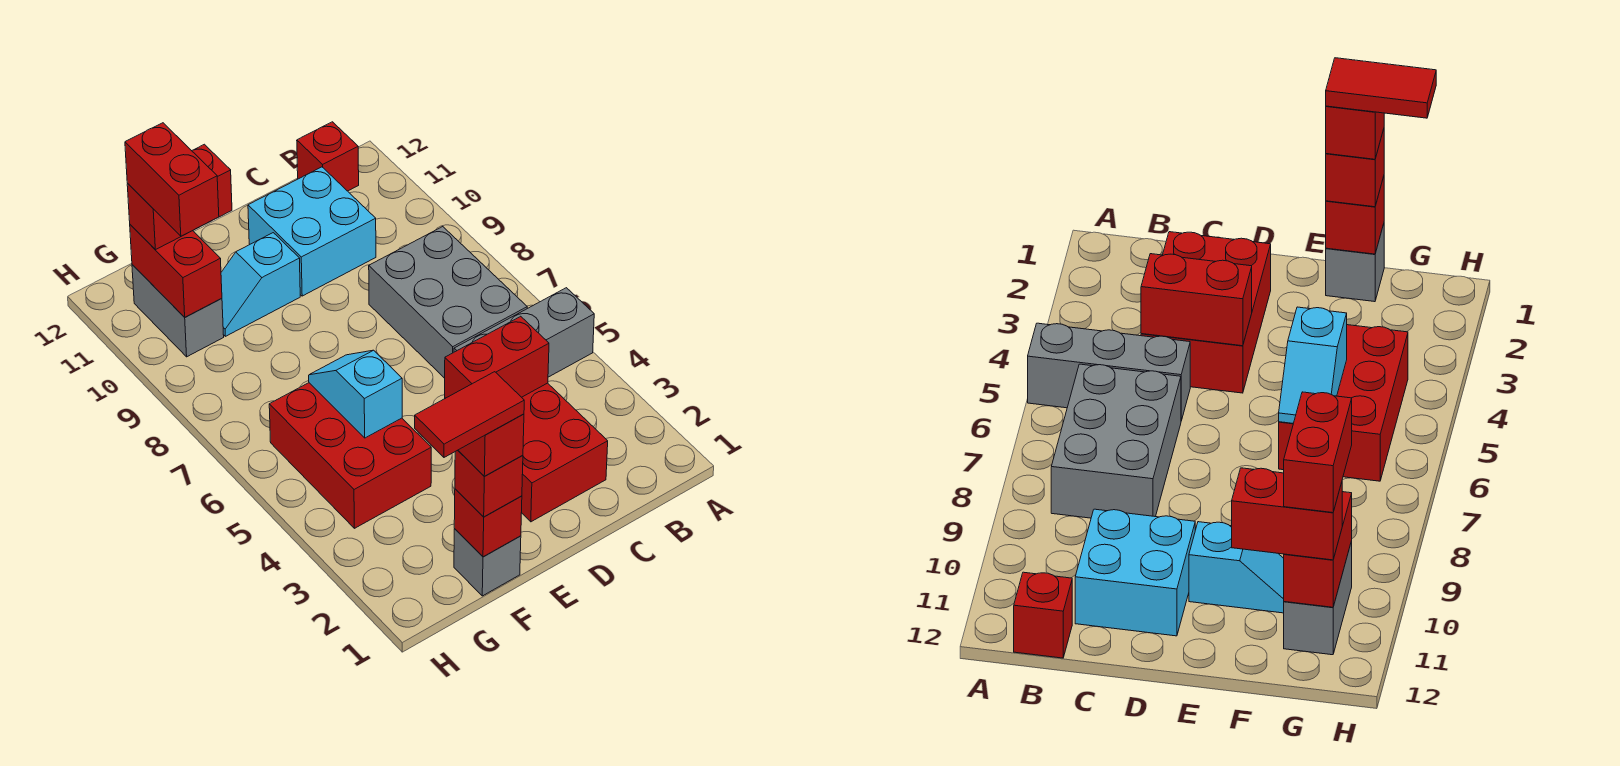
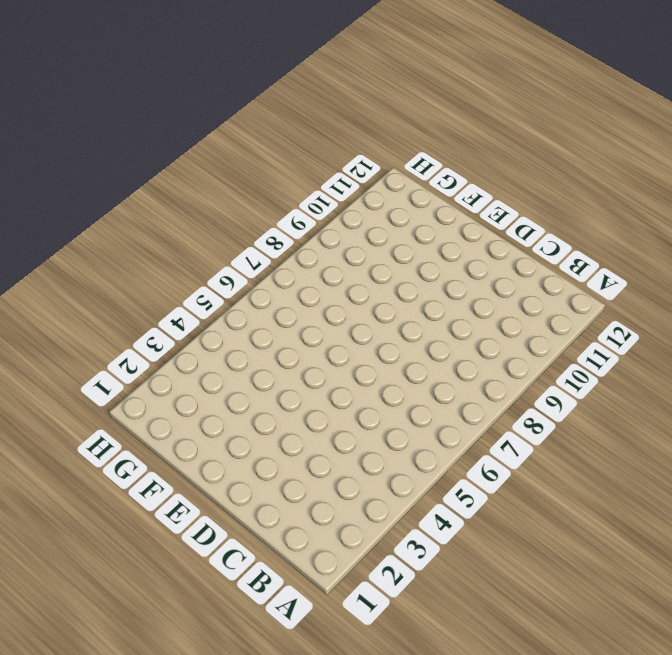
none -> grey brick A5:C5 level 1
none -> grey brick B6:C8 level 1
none -> red brick B12 level 1

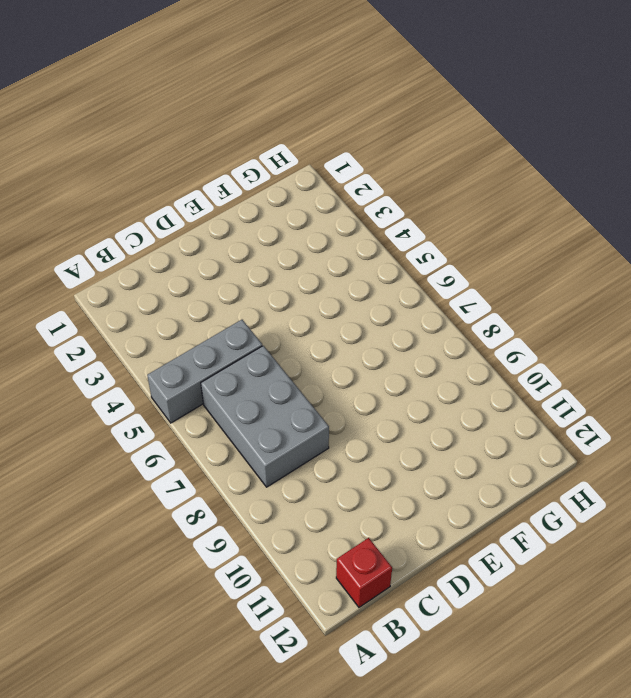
none -> red brick C2:D4 level 1
none -> cyan brick C10:D11 level 1
none -> cyan slope E10:F10 level 1 top E

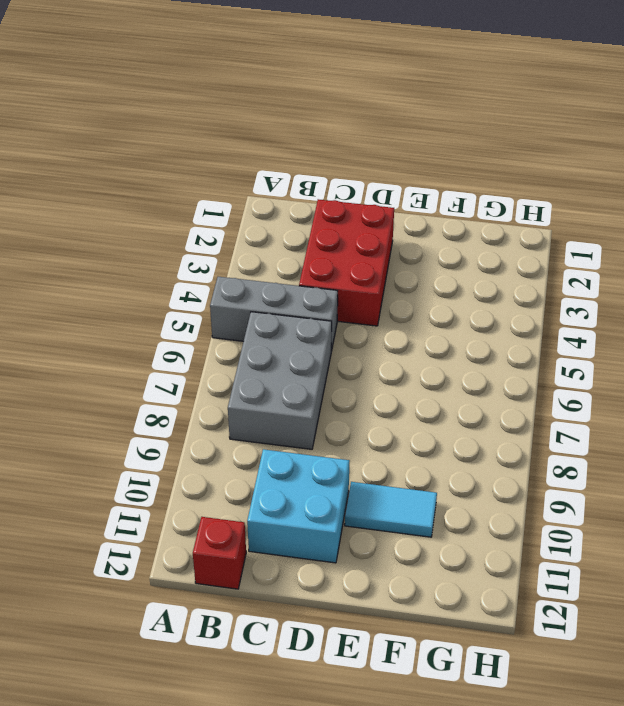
cyan tile E10:F10 level 1 -> cyan slope E10:F10 level 1 top E
none -> grey brick F1 level 1
none -> red brick F4:G6 level 1
none -> grey brick G10:G11 level 1

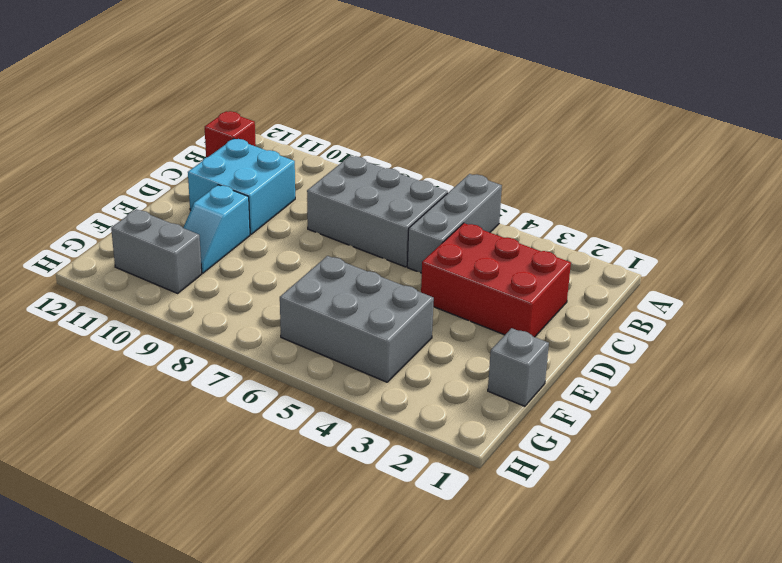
grey brick F4:G6 level 1 -> red brick F4:G6 level 1
none -> red brick C4:D4 level 2
none -> red brick F1 level 2
none -> cyan slope F5:F6 level 2 top 5

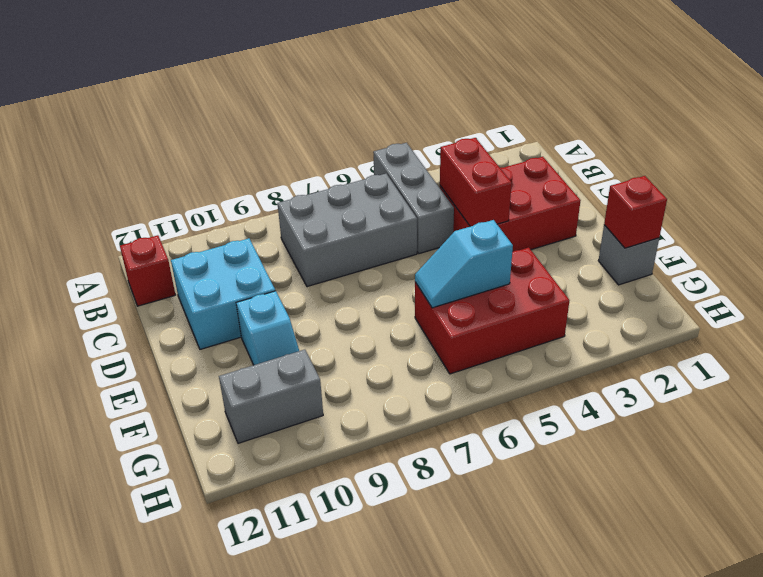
none -> red brick G10:G11 level 2
none -> red brick F1 level 3
none -> red brick F11:G11 level 3

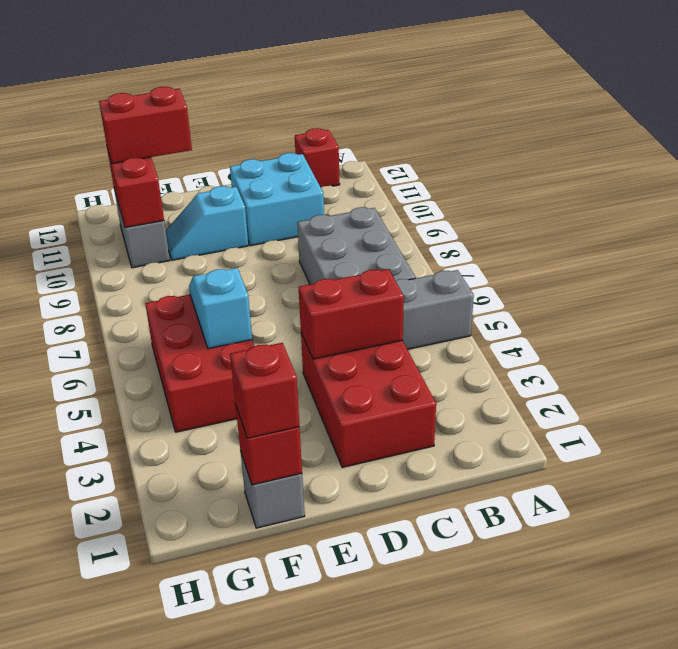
none -> red brick F1 level 4
none -> red brick G10:G11 level 4
none -> red tile F1:G1 level 5

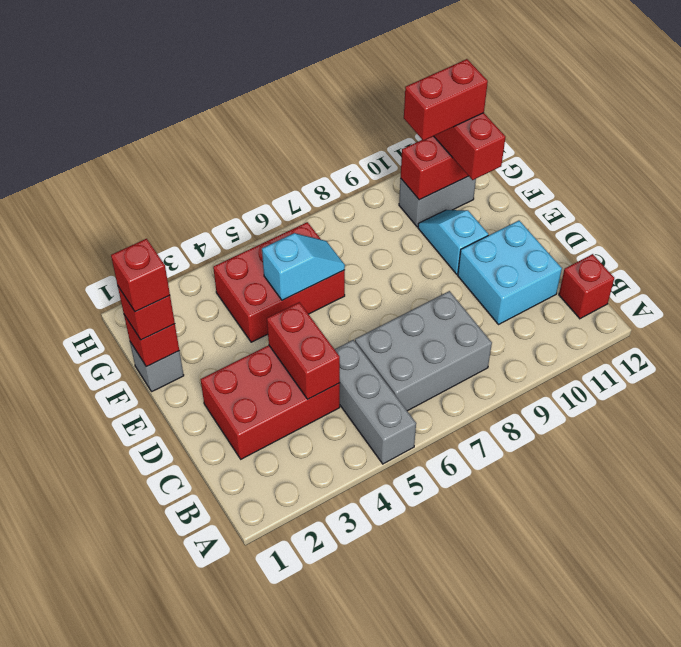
none -> red tile F1:G1 level 5

